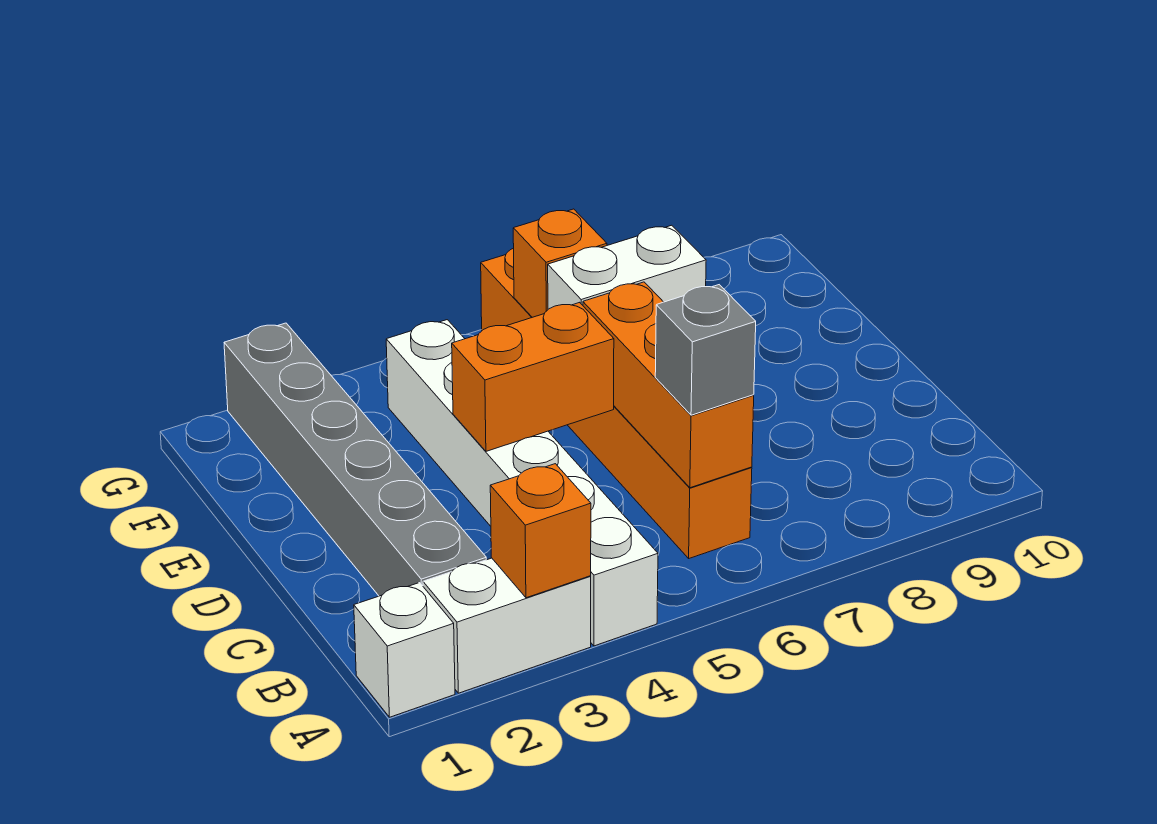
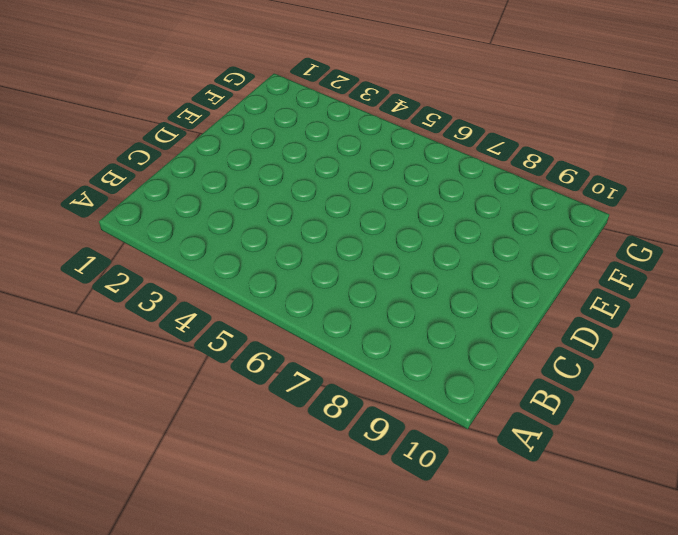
none -> white brick A1 level 1
none -> white brick A2:A3 level 1

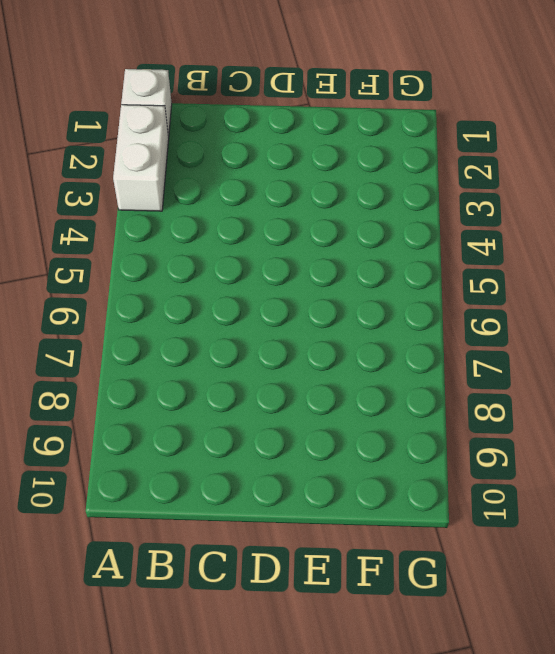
none -> white brick A4:F4 level 1
none -> grey brick B2:G2 level 1

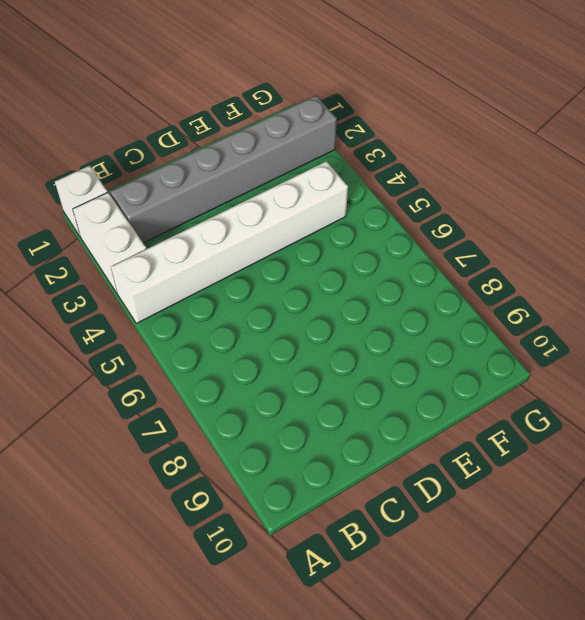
none -> orange brick B6:G6 level 1
none -> orange brick A3 level 2

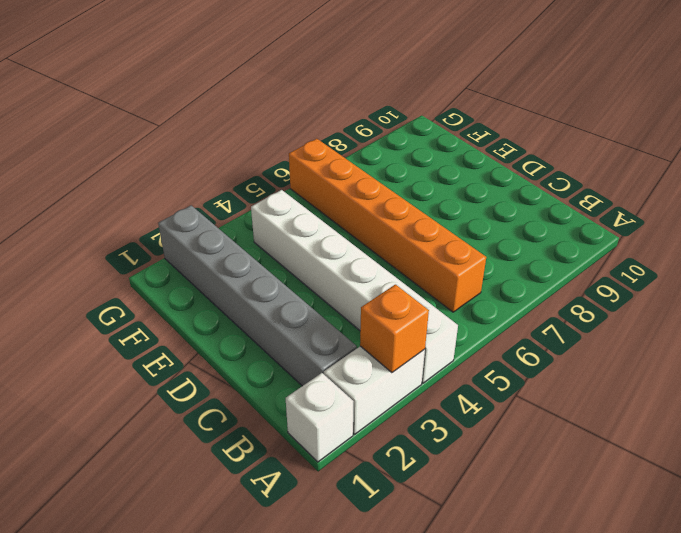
none -> orange brick B6:D6 level 2
none -> orange brick D4:D5 level 2

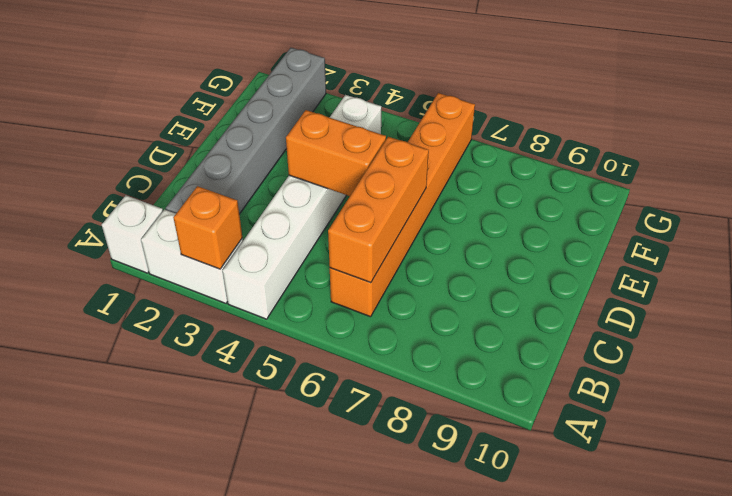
none -> white brick E6:E7 level 2
none -> orange brick F6 level 2

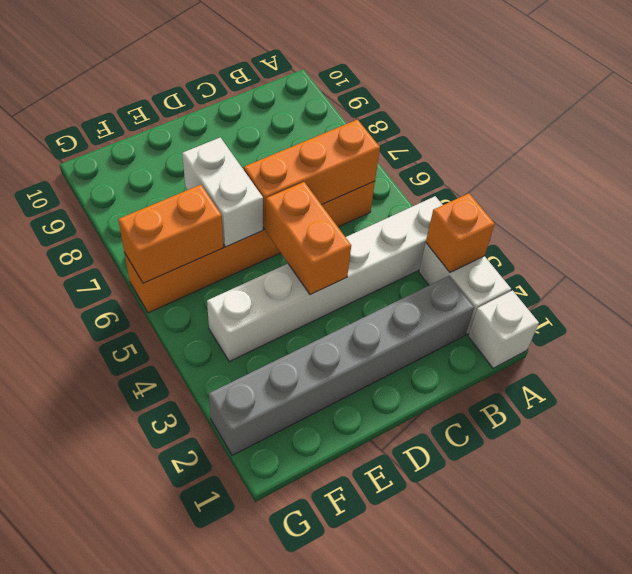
orange brick F6:G6 level 2 -> orange brick F6 level 2
none -> grey brick B6 level 3

